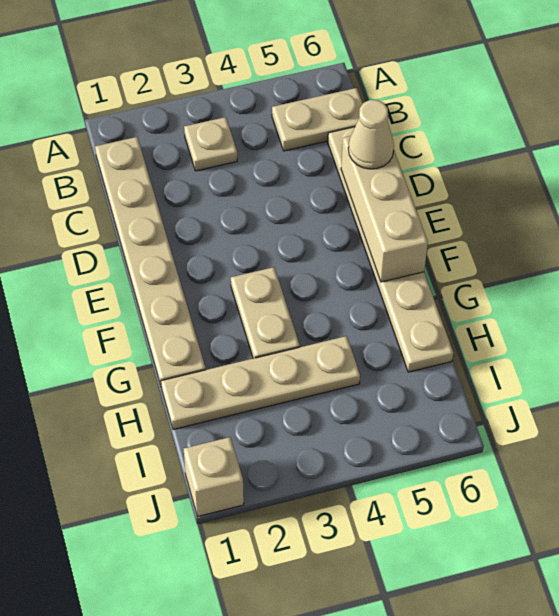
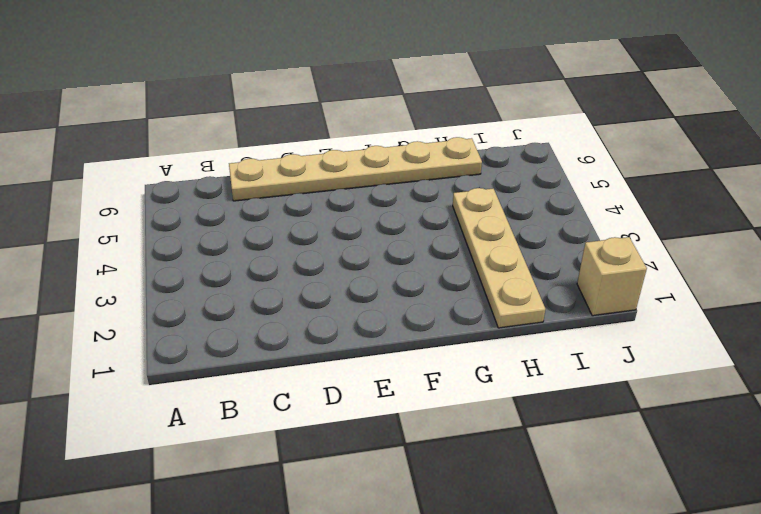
none -> tan plate B1:G1 level 1
none -> tan plate B3 level 1

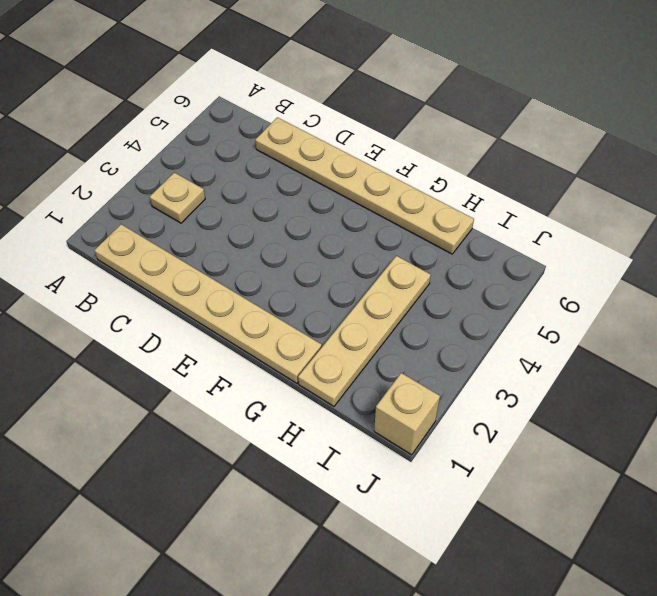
none -> tan plate B5:B6 level 1
none -> tan plate F3:G3 level 1

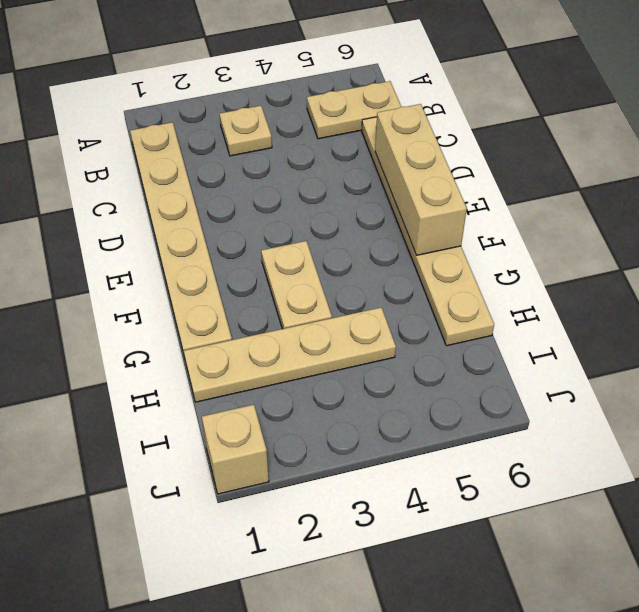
none -> tan cone D6 level 3

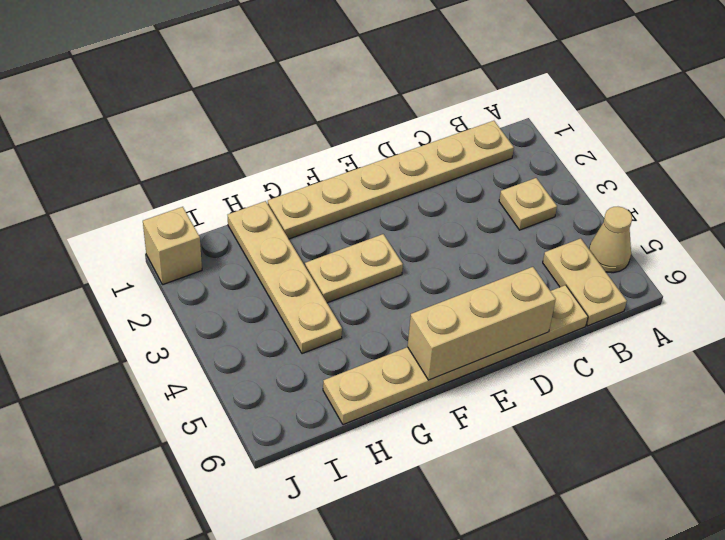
tan cone A5 level 1 -> tan cone D6 level 3

